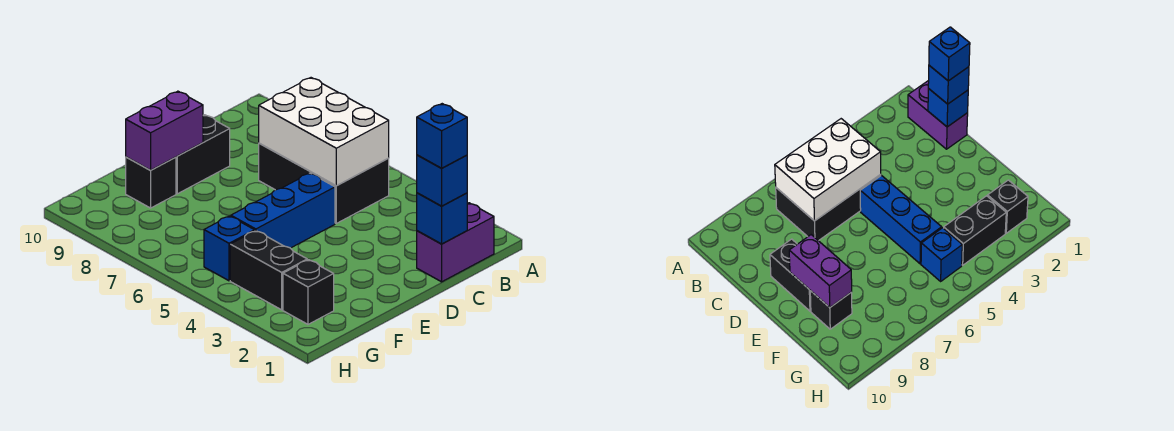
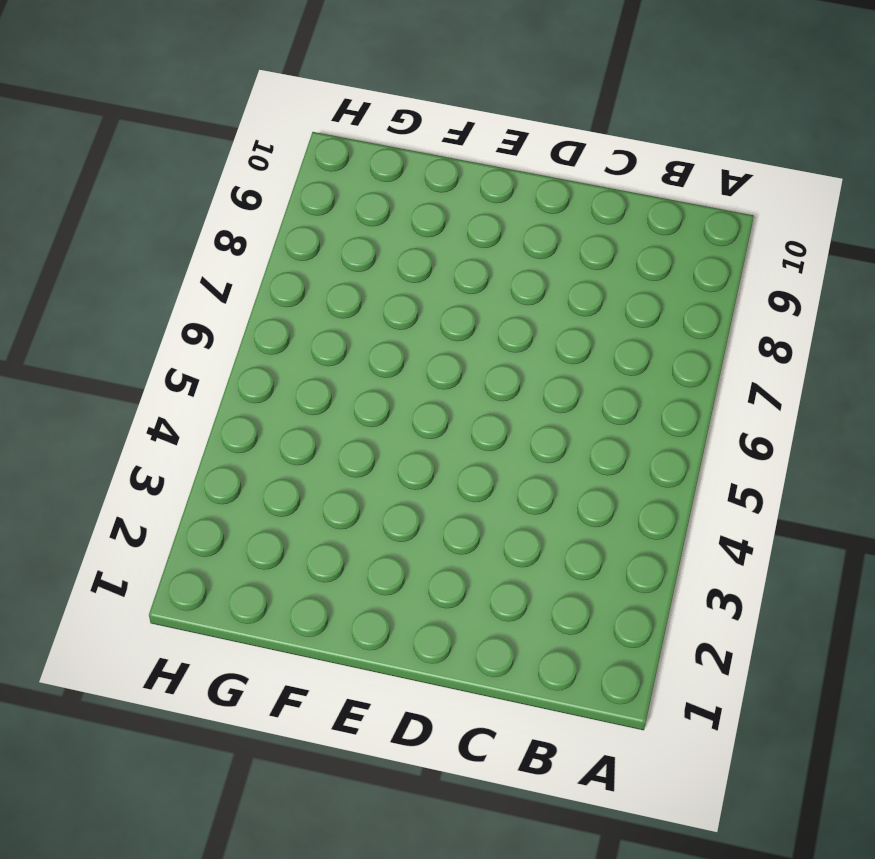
none -> purple brick B1:C1 level 1
none -> black brick B5:C7 level 1
none -> blue brick D5:F5 level 1

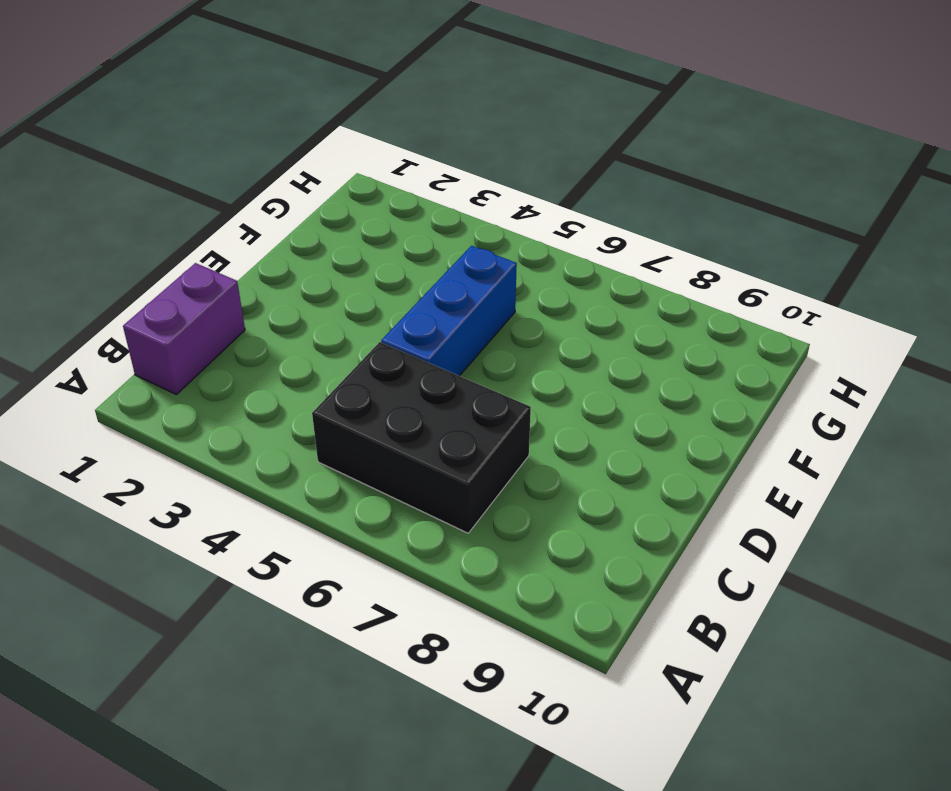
none -> black brick D9:E9 level 1
none -> black brick F9 level 1
none -> black brick G2 level 1

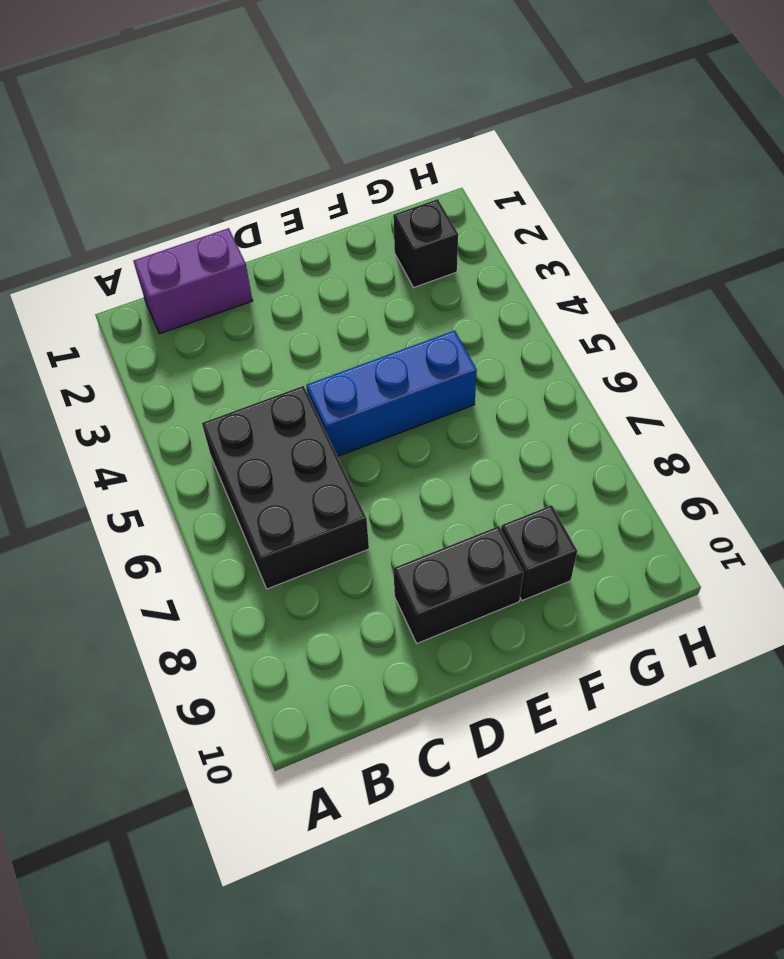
none -> black brick G3:G4 level 1
none -> blue brick G5 level 1
none -> white brick B5:C7 level 2

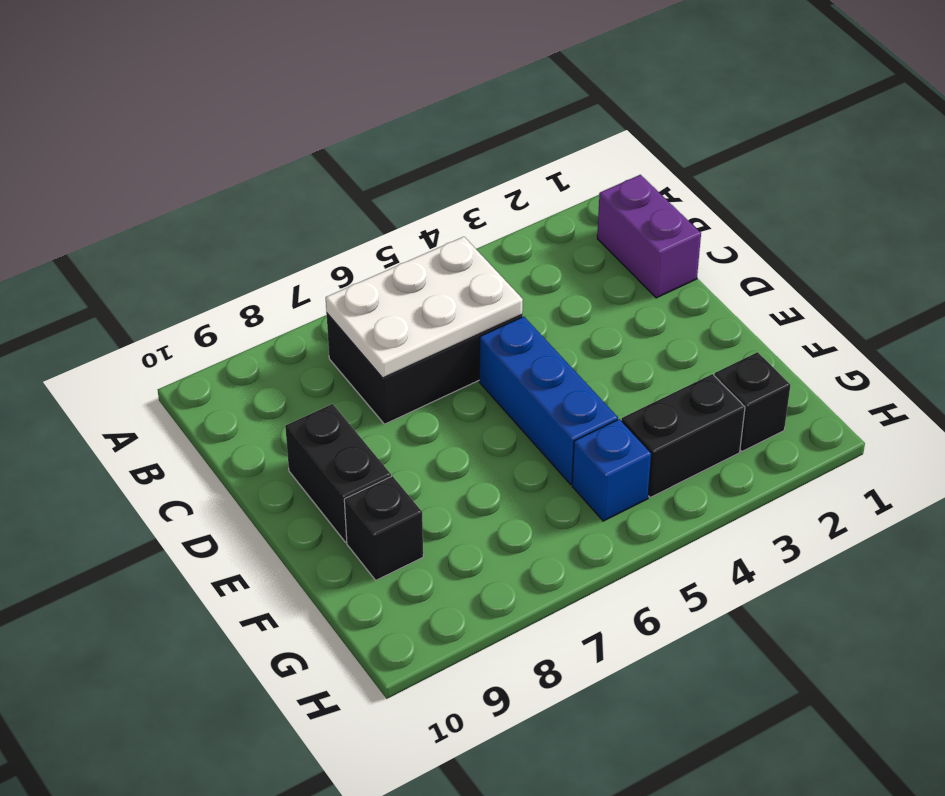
white plate B5:C7 level 2 -> white brick B5:C7 level 2
none -> blue brick C1 level 2
none -> purple brick E9:F9 level 2
none -> blue brick C1 level 3

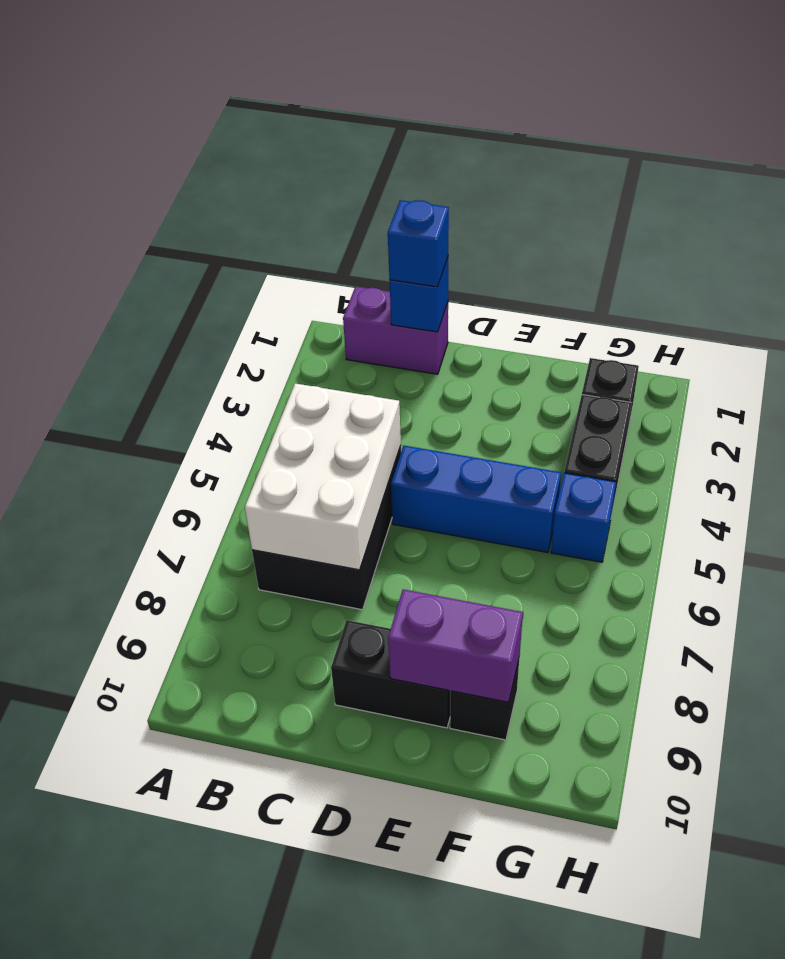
none -> blue brick C1 level 4

